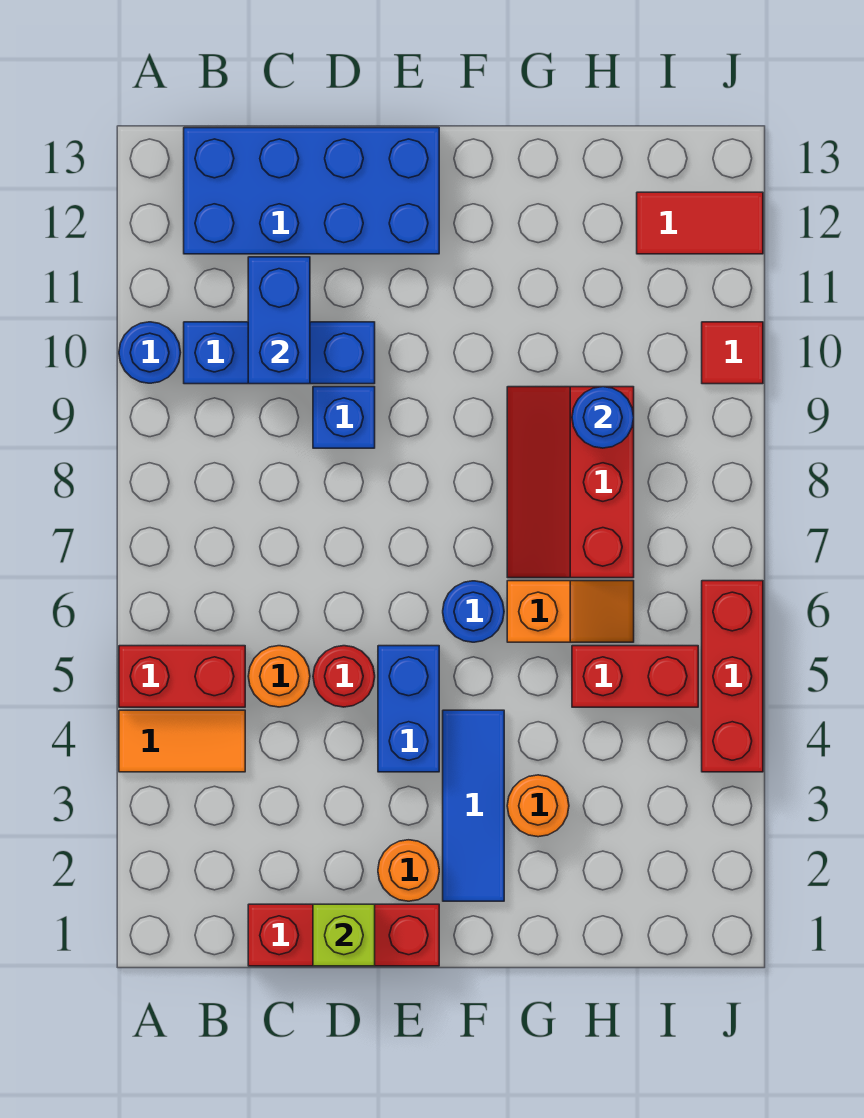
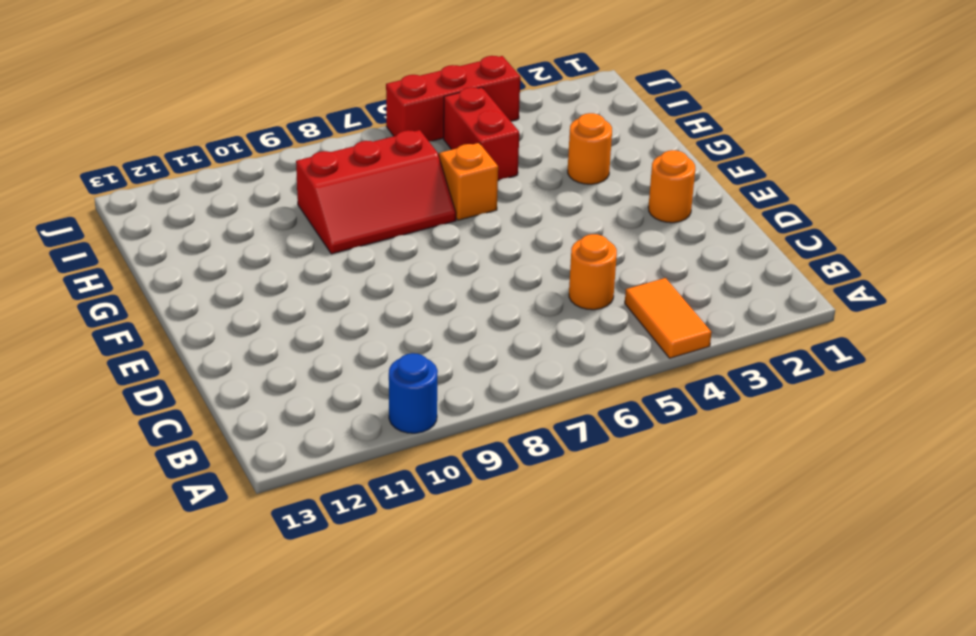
none -> red brick A5:B5 level 1
none -> blue brick B10:D10 level 1
none -> blue brick B12:E13 level 1

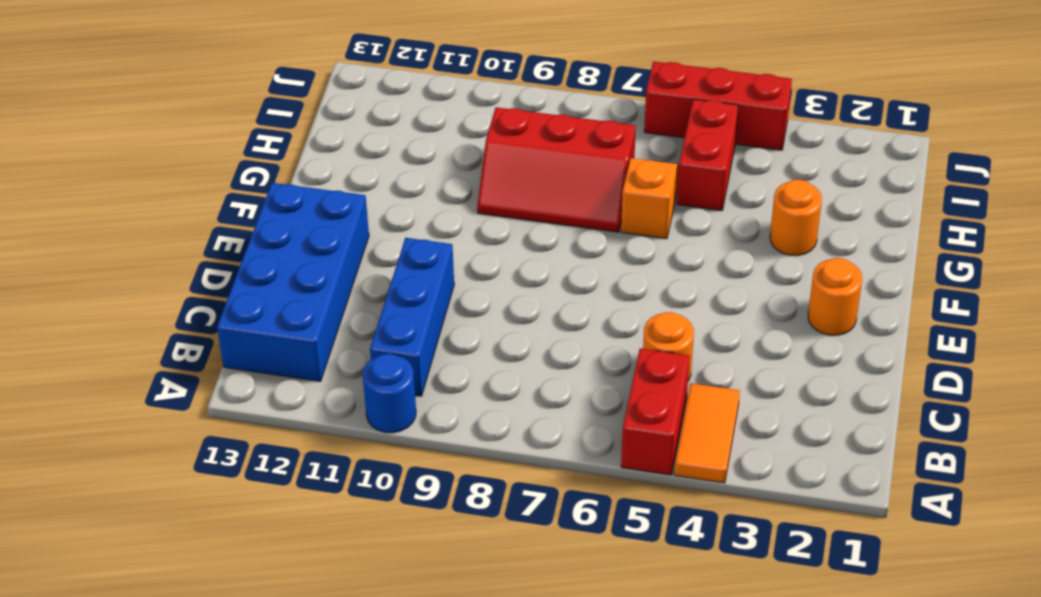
none -> red brick C1:E1 level 1
none -> red round brick D5 level 1
none -> blue brick D9 level 1

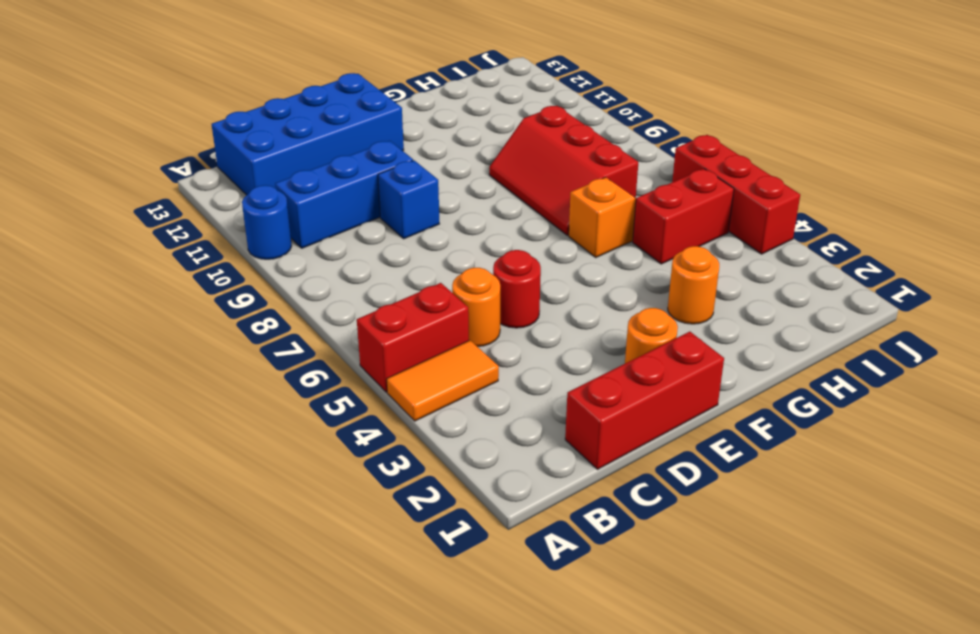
none -> blue brick E4:E5 level 1
none -> blue tile F2:F4 level 1
none -> blue round brick F6 level 1

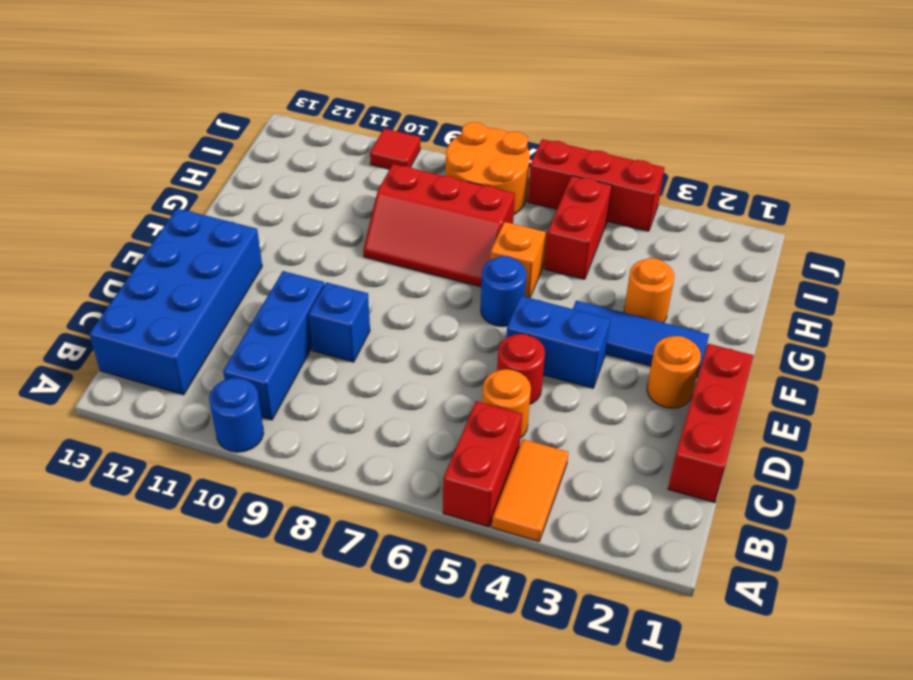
orange round brick I7:J8 level 1 -> none
none -> red tile I12:J12 level 1
none -> blue brick C10:C11 level 2
none -> lime brick D1 level 2

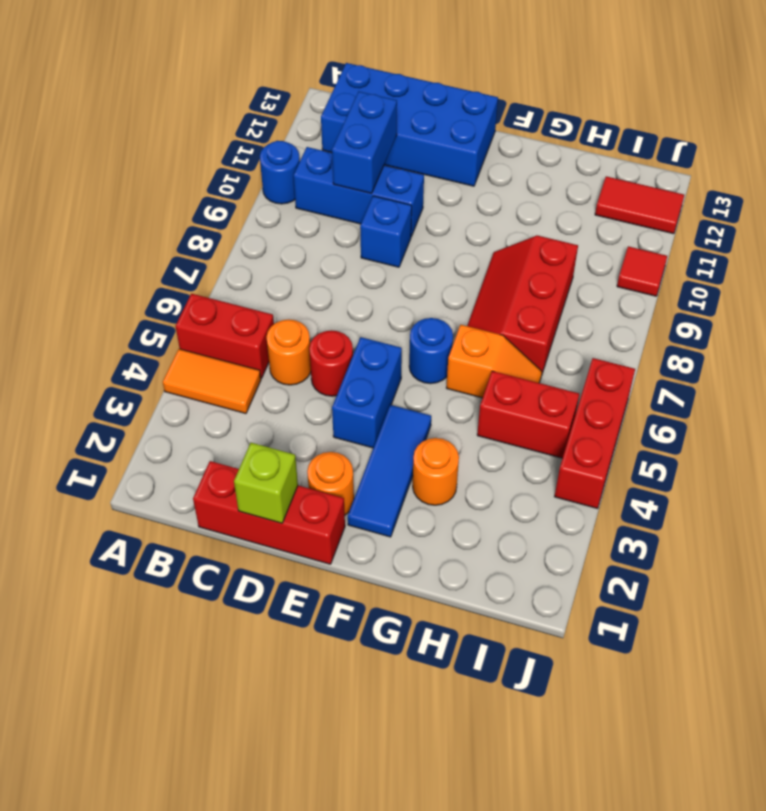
none -> blue round brick H9 level 2

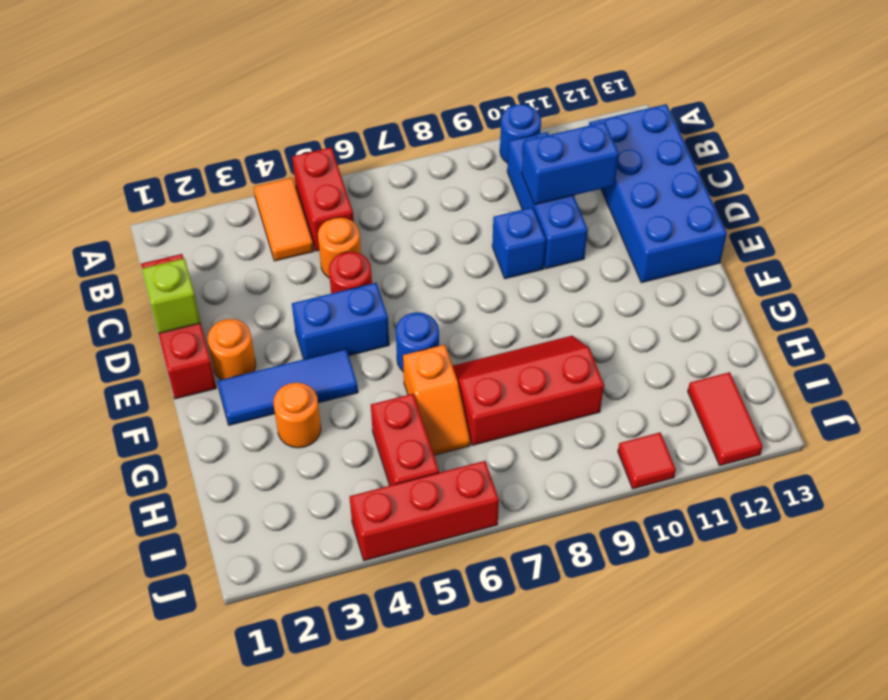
none -> blue round brick H9 level 2

